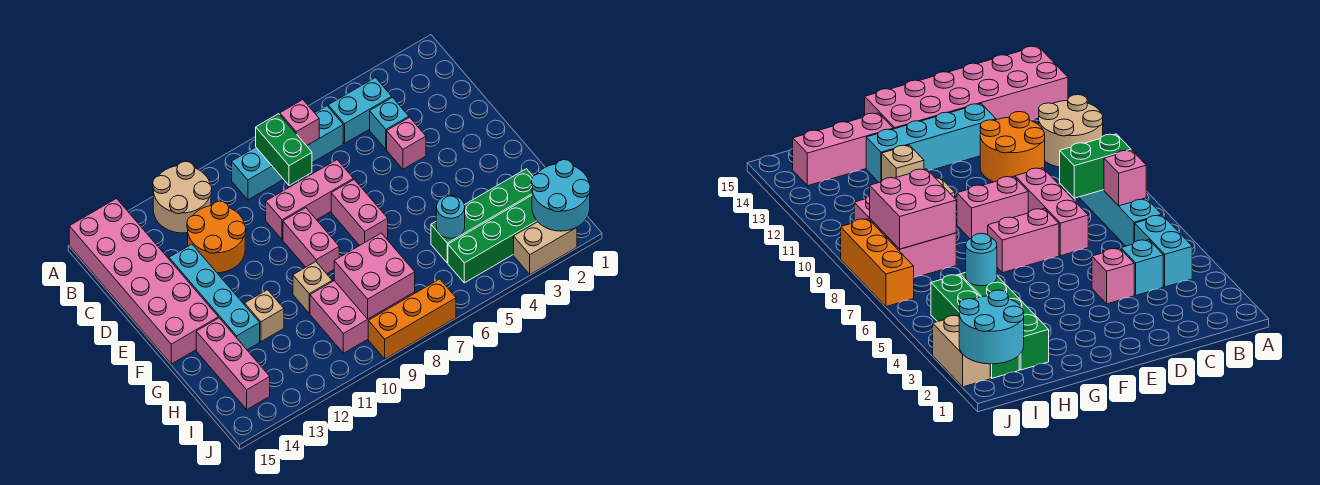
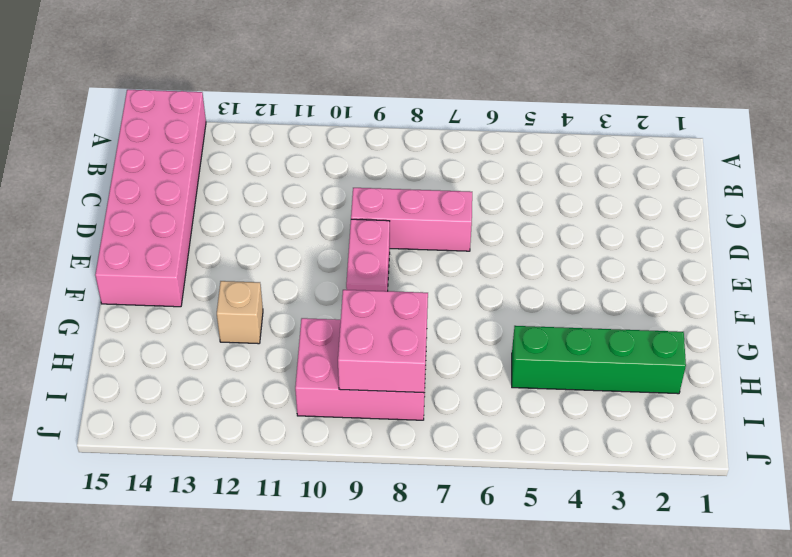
none -> tan round brick A11:B12 level 1
none -> cyan brick B4:B5 level 1
none -> cyan brick B6:B9 level 1

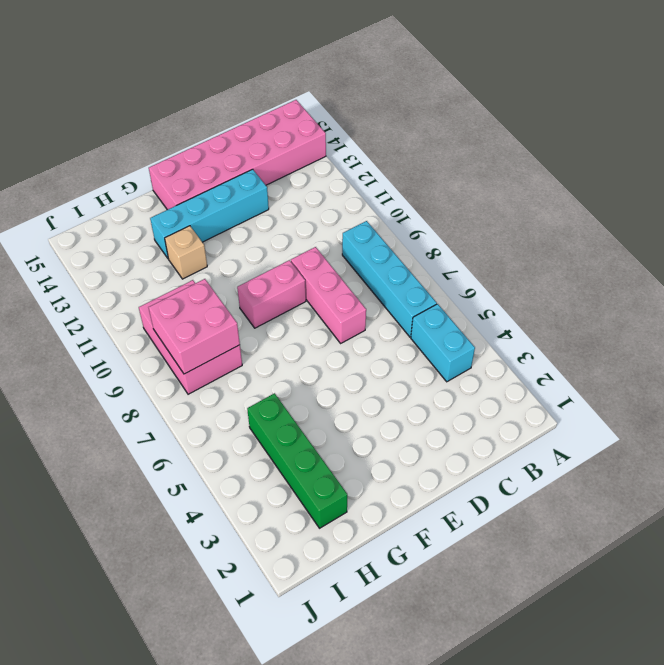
none -> tan round brick A11:B12 level 1
none -> cyan brick C4 level 1
none -> orange round brick C11:D12 level 1

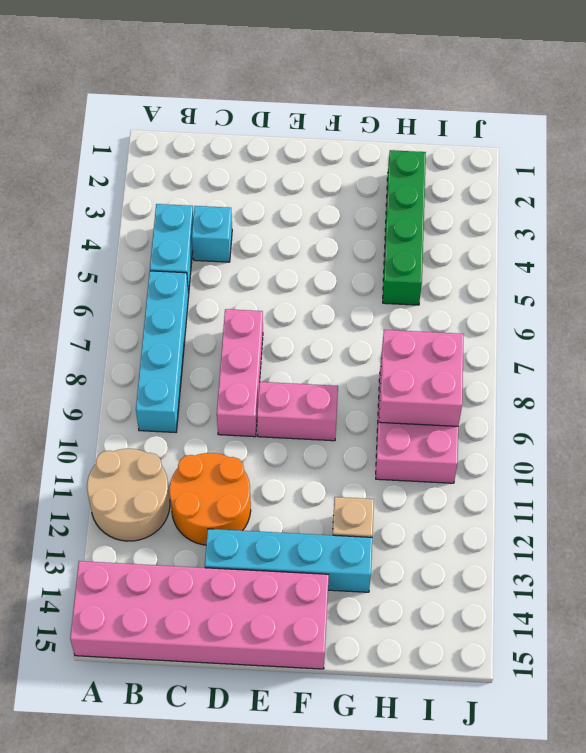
none -> pink brick D4 level 1
none -> pink brick E7:F7 level 1
none -> tan brick G10 level 1

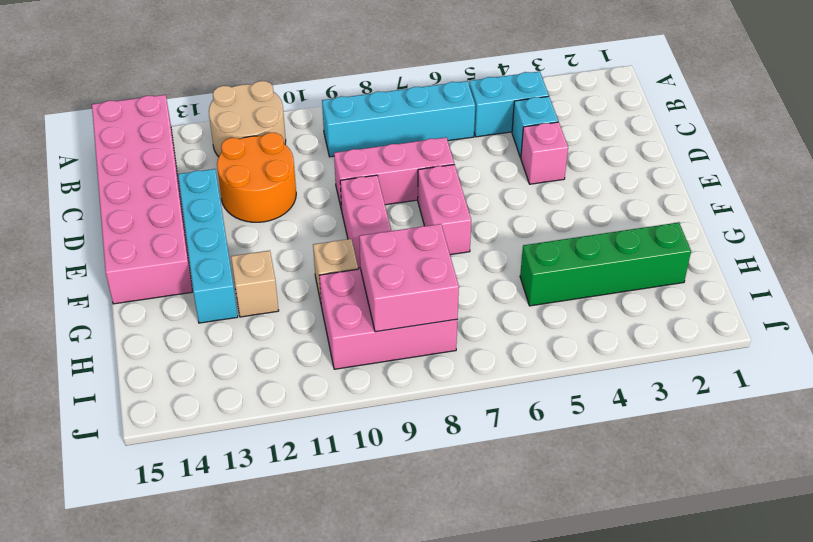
none -> pink brick G14:I14 level 1
none -> green brick I2:I5 level 1
none -> tan brick J2:J3 level 1

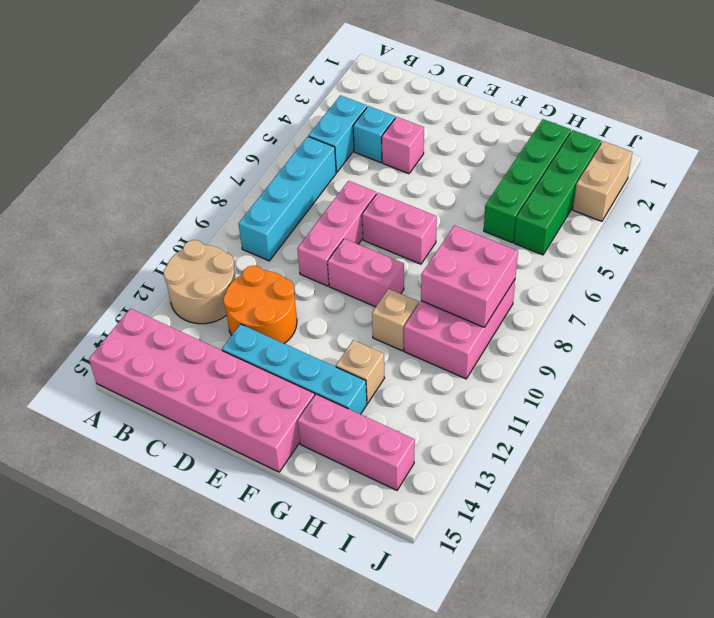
none -> orange brick J7:J9 level 1
none -> pink brick B7 level 2
none -> green brick B8:C8 level 2

